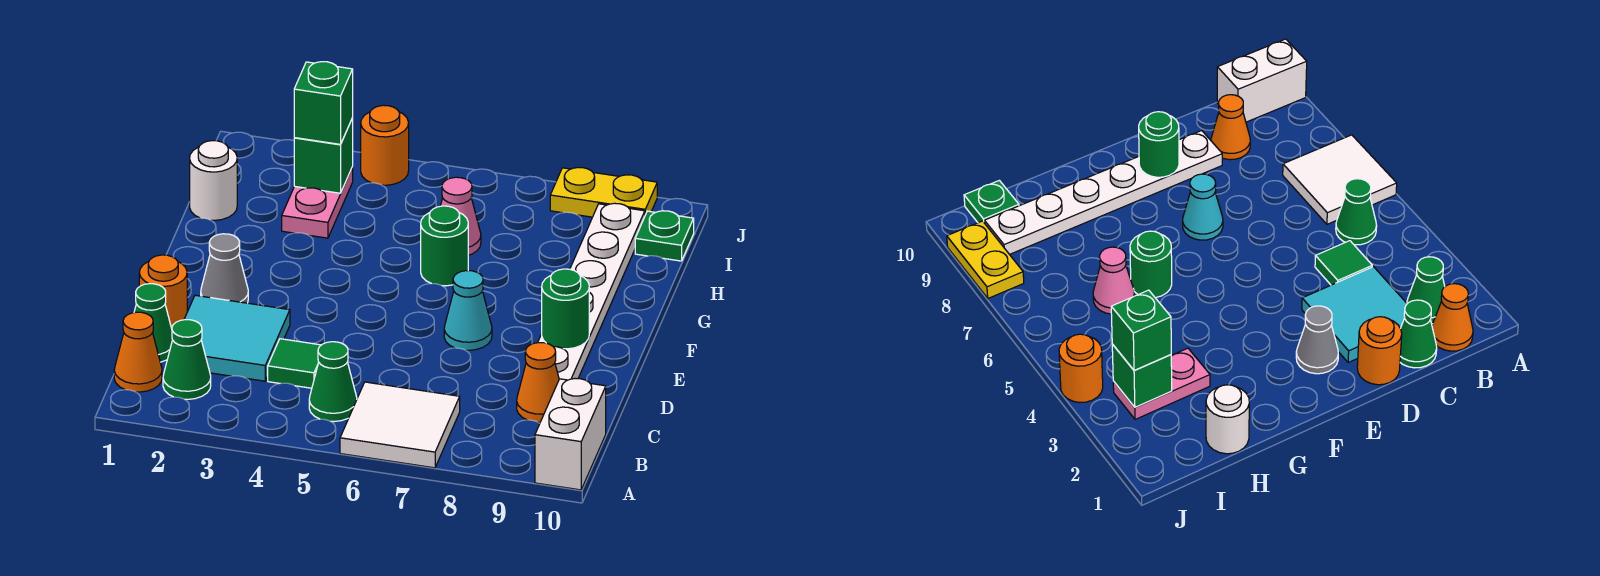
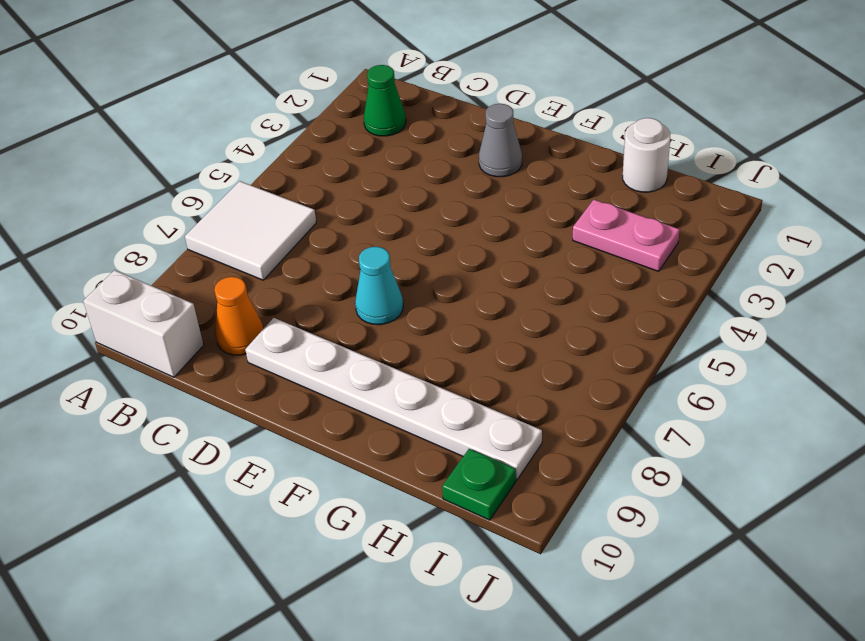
none -> orange cone B1 level 1
none -> green cone B5 level 1
none -> green cone C1 level 1

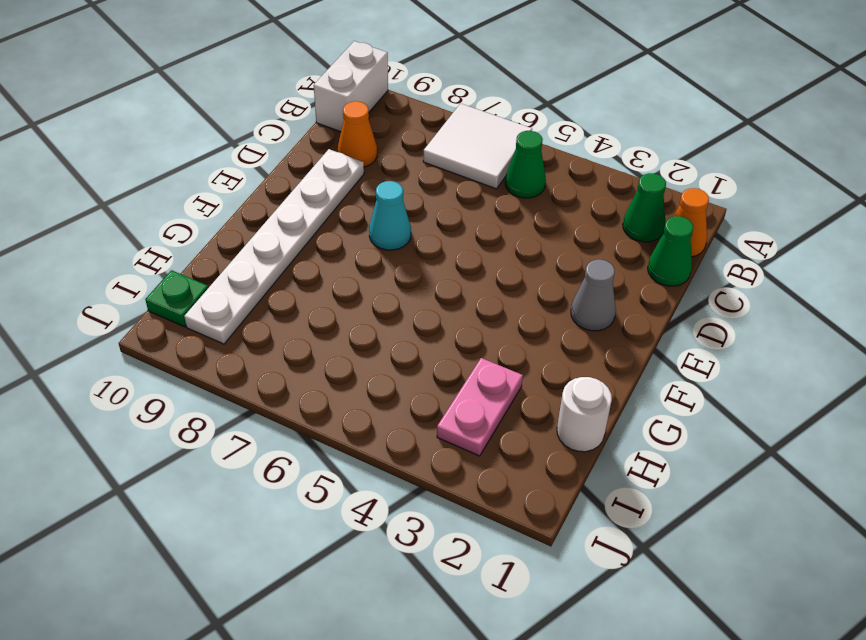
none -> cyan tile C2:D3 level 1
none -> green tile C4 level 1
none -> orange round brick D1 level 1

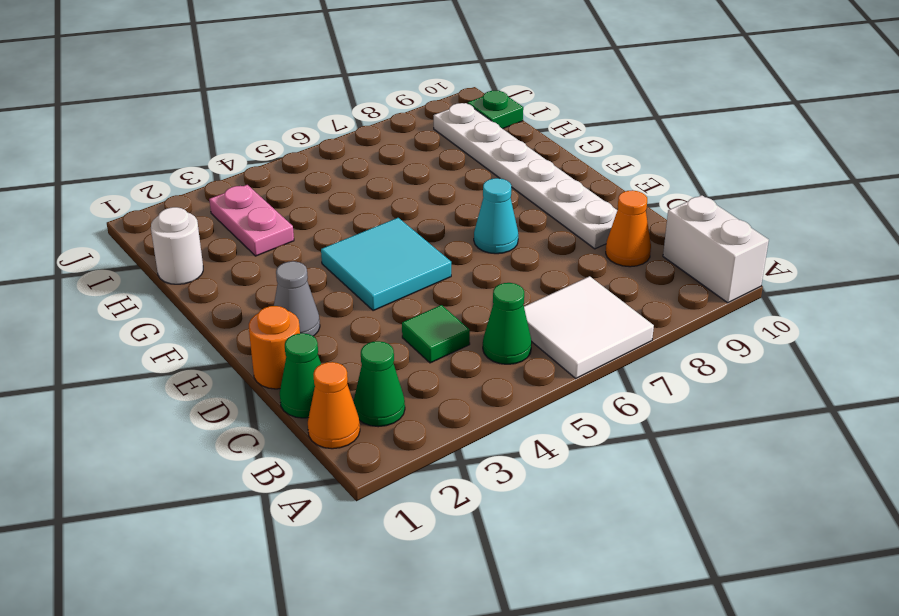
cyan tile E4:F5 level 1 -> cyan tile C2:D3 level 1
none -> green round brick G6 level 1
none -> pink cone H6 level 1
none -> orange round brick J4 level 1

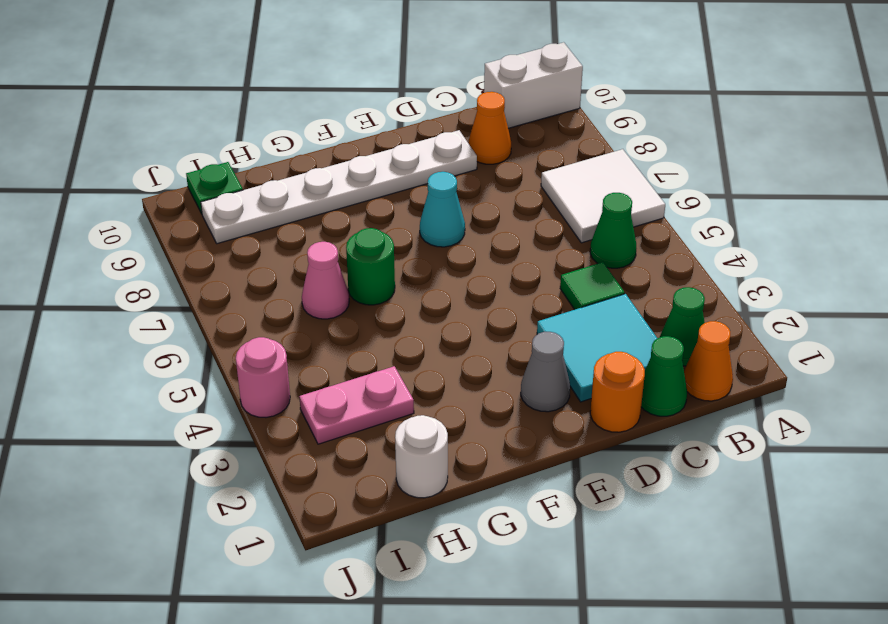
pink round brick J4 level 1 -> orange round brick J4 level 1
none -> yellow plate J8:J9 level 1
none -> green round brick E9 level 2
none -> green brick I3 level 2

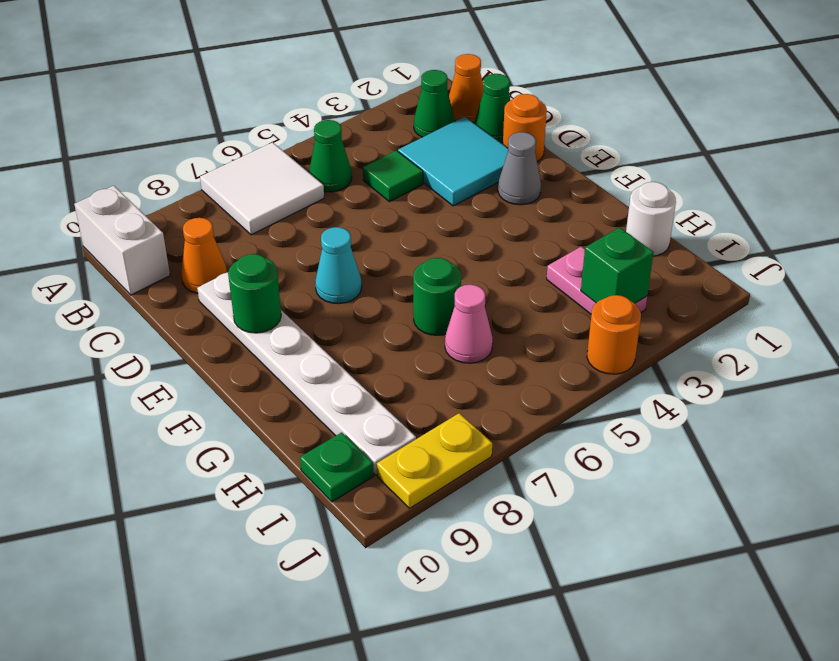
none -> green brick I3 level 3

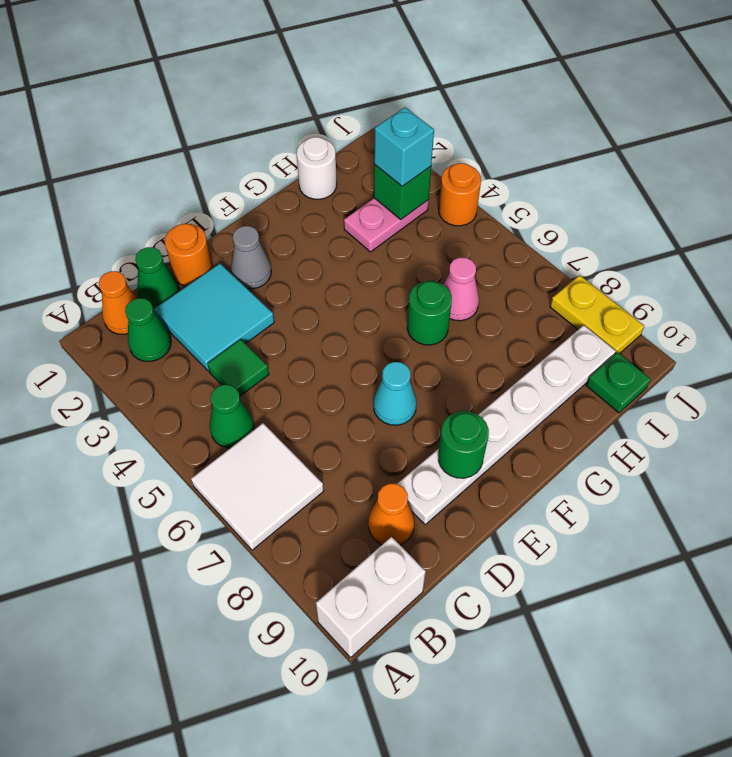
cyan brick I3 level 3 -> green brick I3 level 3

